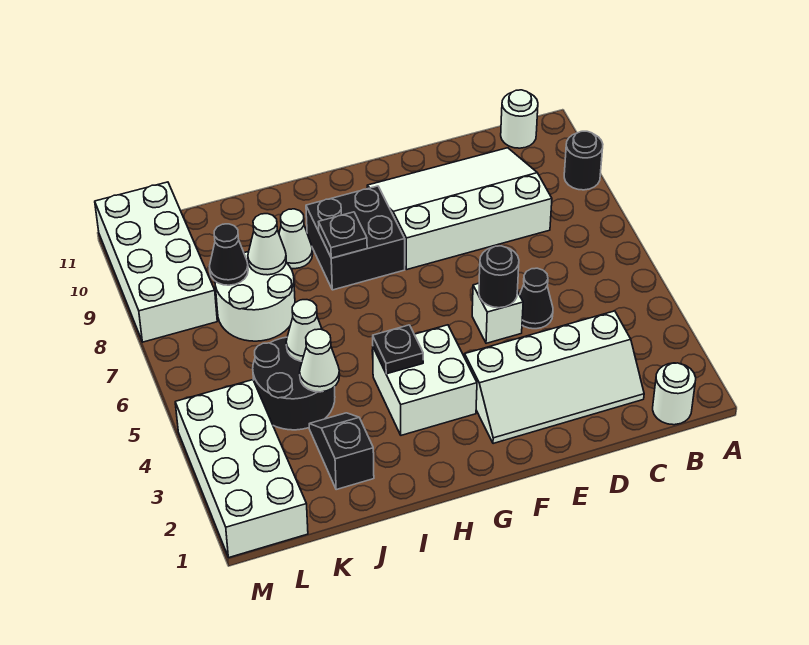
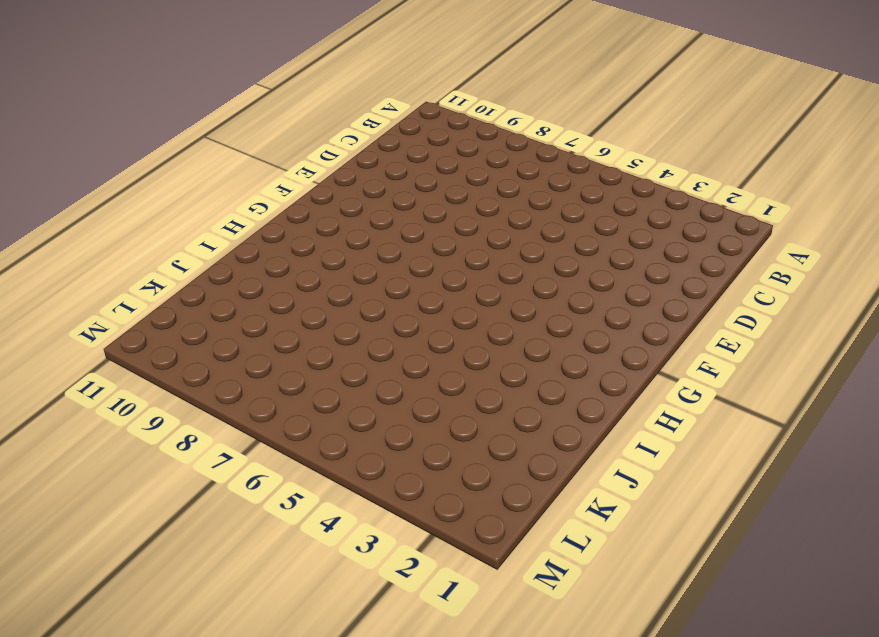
none -> black round brick A9 level 1
none -> white round brick B1 level 1
none -> white round brick B11 level 1

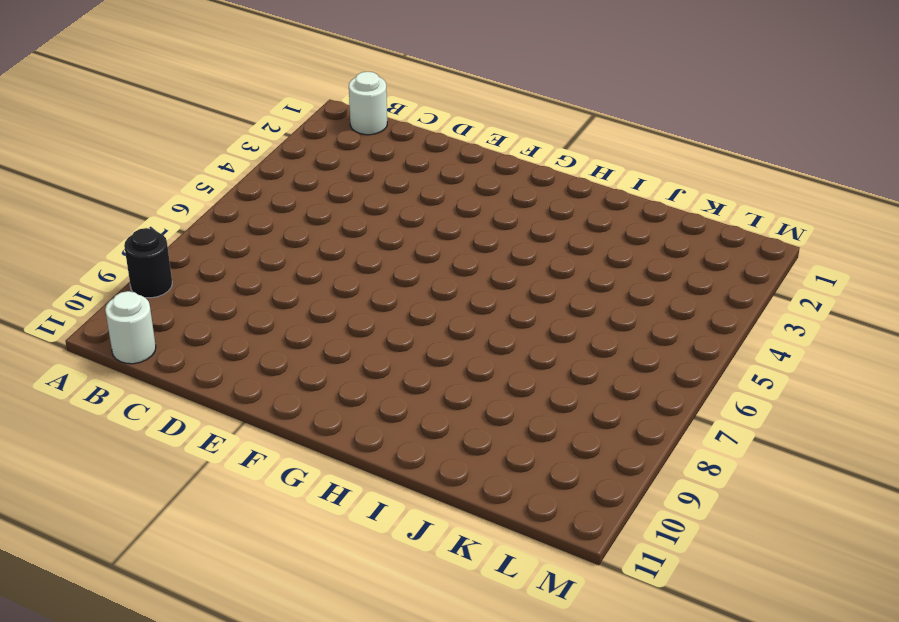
none -> white slope C2:F3 level 1 top 3
none -> white slope C8:F10 level 1 top 8
none -> black cone D5 level 1

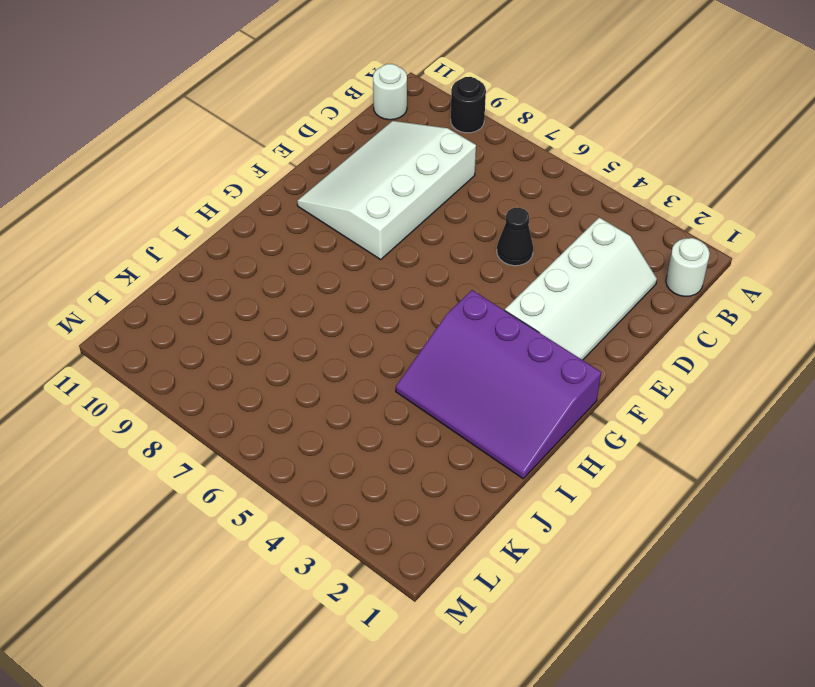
purple slope G1:I4 level 1 top G -> white brick G3:H4 level 1
none -> white brick E5 level 1
none -> black brick G8:H9 level 1
none -> white cone I9 level 1

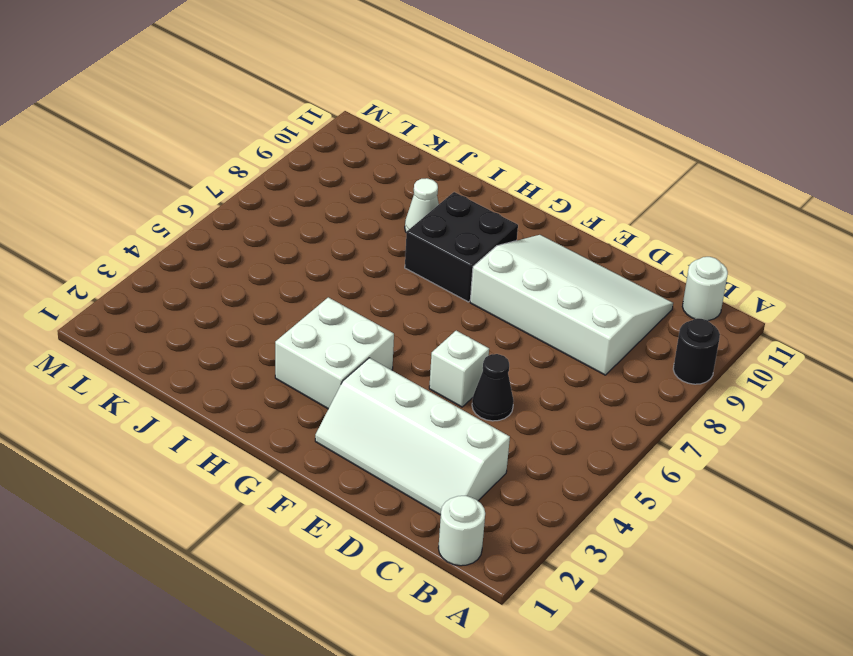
none -> black slope J2:J3 level 1 top 2
none -> black round brick J4:K5 level 1
none -> white round brick J7:K8 level 1

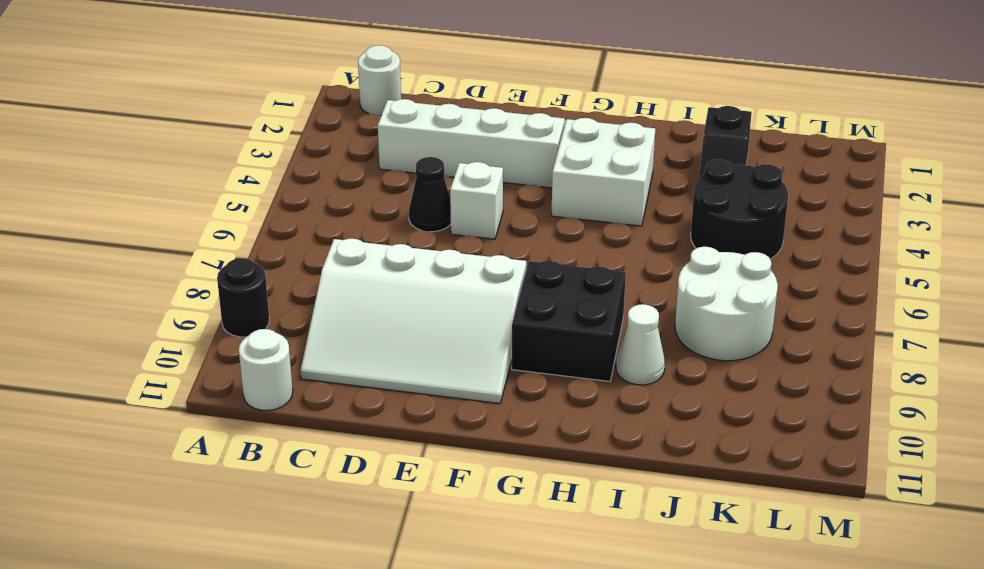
none -> white brick L1:M4 level 1
none -> white brick L8:M11 level 1
none -> black round brick E5 level 2

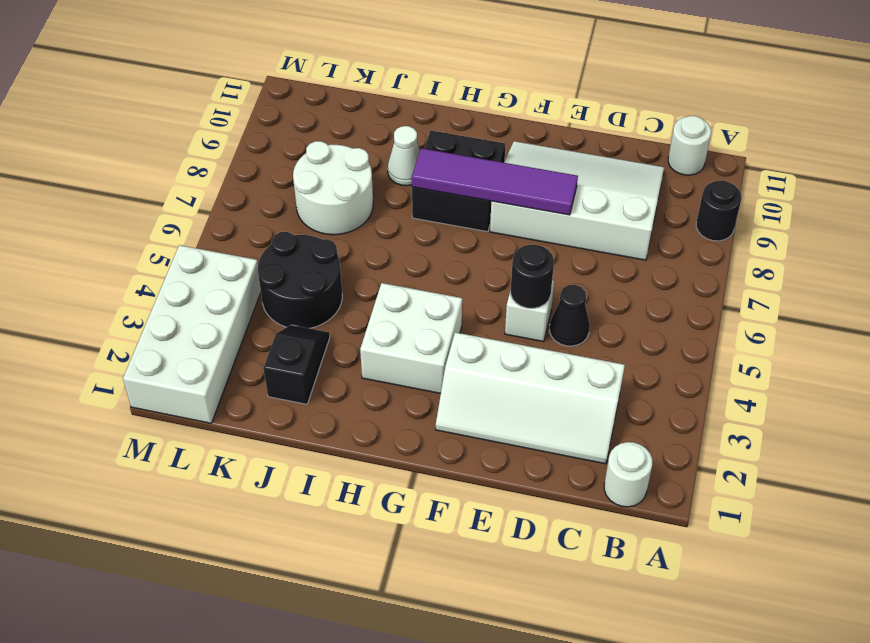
purple tile E8:H8 level 2 -> black plate H8 level 2
none -> white brick L8:M11 level 1
none -> black plate H4 level 2
none -> white cone J4 level 2

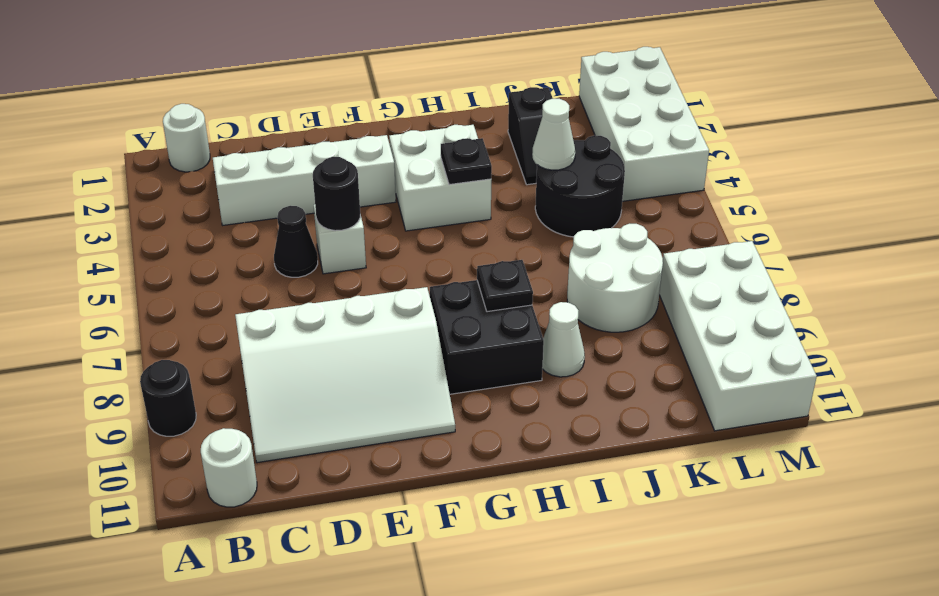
none -> white cone J5 level 2
none -> white cone J8 level 2
none -> black cone K8 level 2

